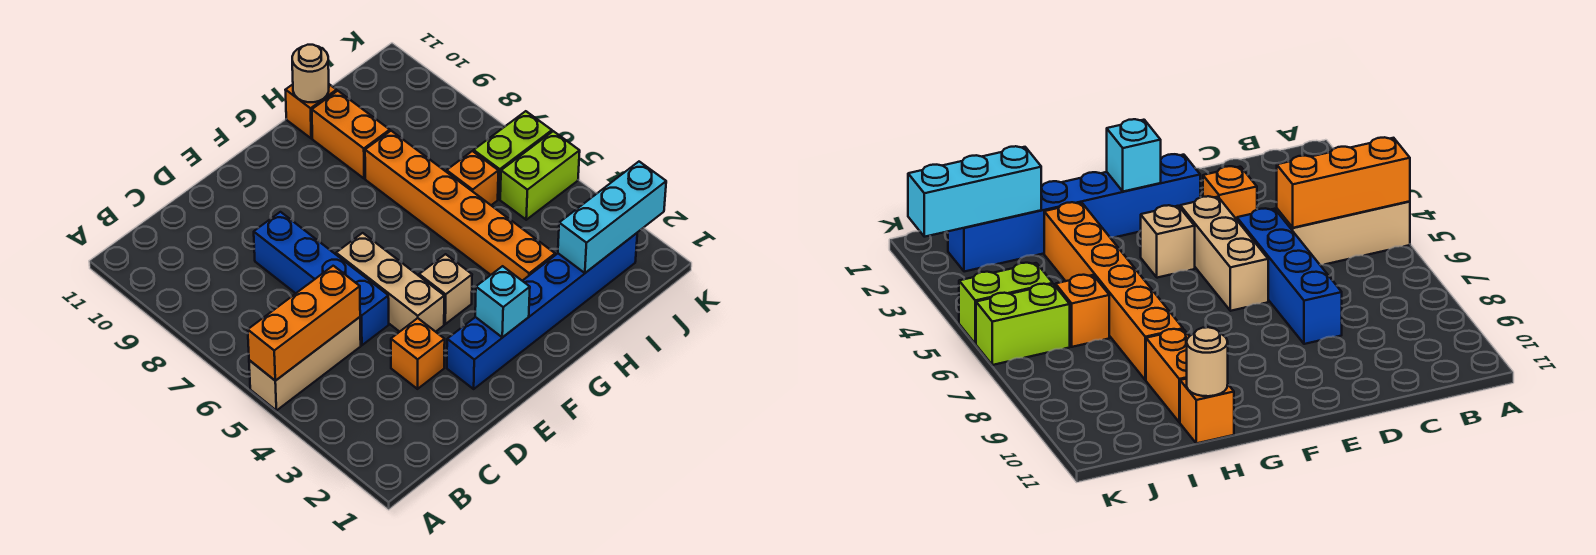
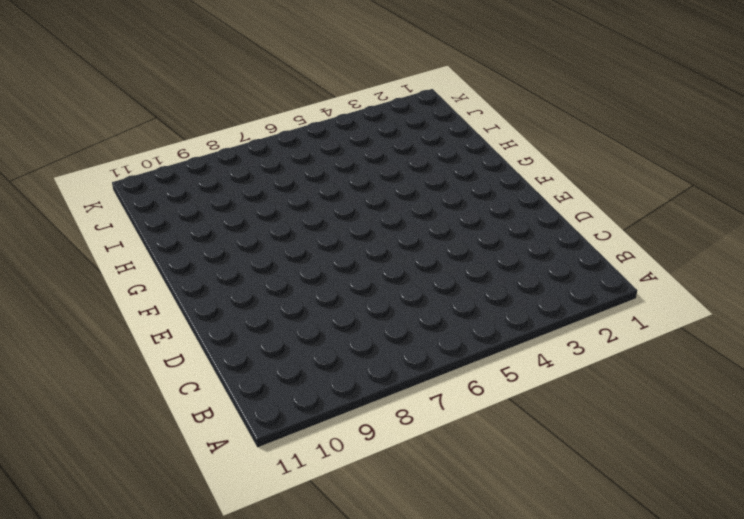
none -> tan brick A5:C5 level 1
none -> orange brick D3 level 1
none -> blue brick D5:D8 level 1

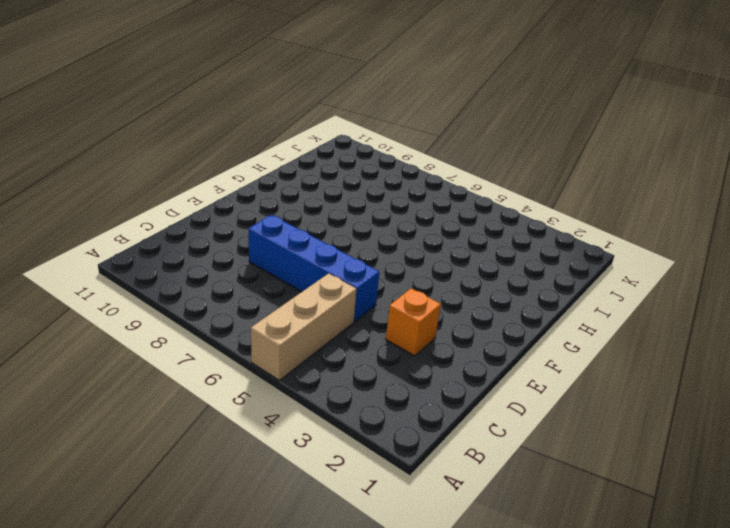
none -> blue brick E2:J2 level 1
none -> tan brick E4:E6 level 1
none -> tan brick F4 level 1

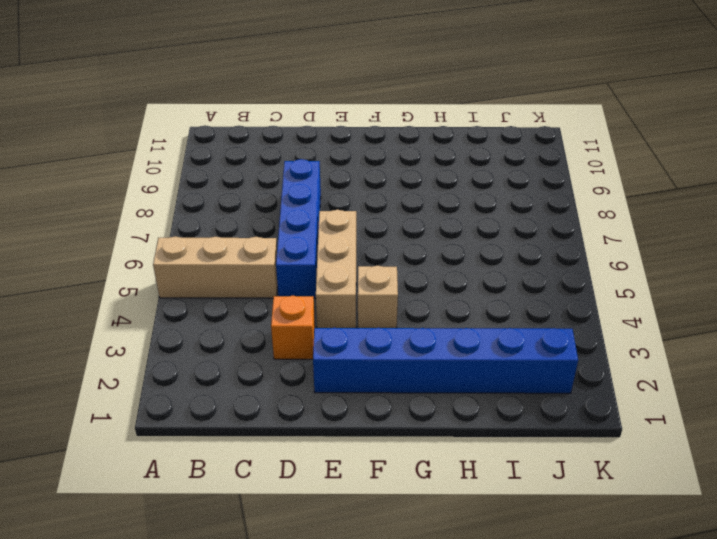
none -> orange brick H3:H8 level 1
none -> orange brick H9:H10 level 1
none -> orange brick H11 level 1

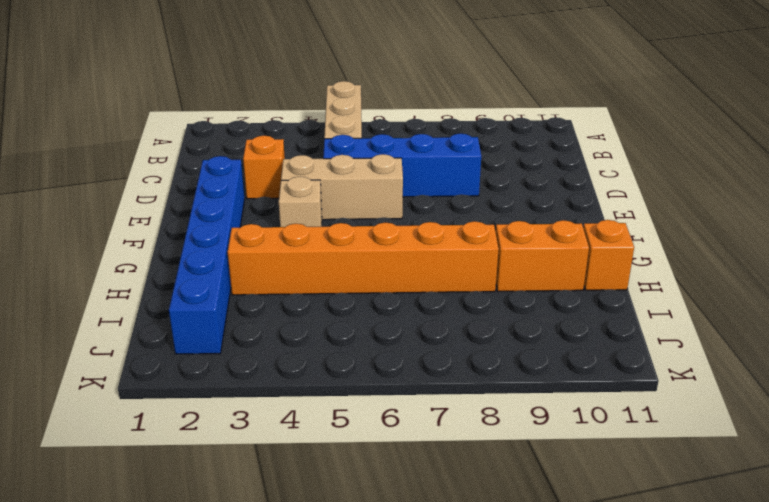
none -> orange brick I6 level 1
none -> lime brick J5:K5 level 1
none -> lime brick J6:K6 level 1

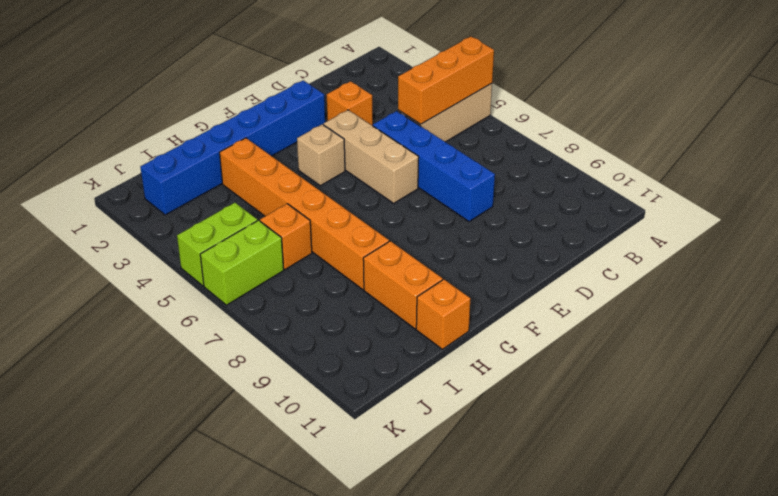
none -> cyan brick F2 level 2
none -> tan round brick H11 level 2
none -> cyan brick I2:K2 level 2

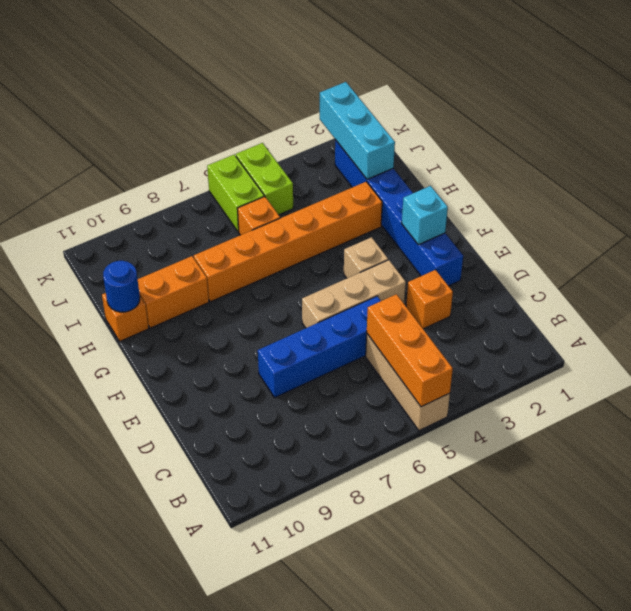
blue round brick H11 level 2 -> tan round brick H11 level 2

